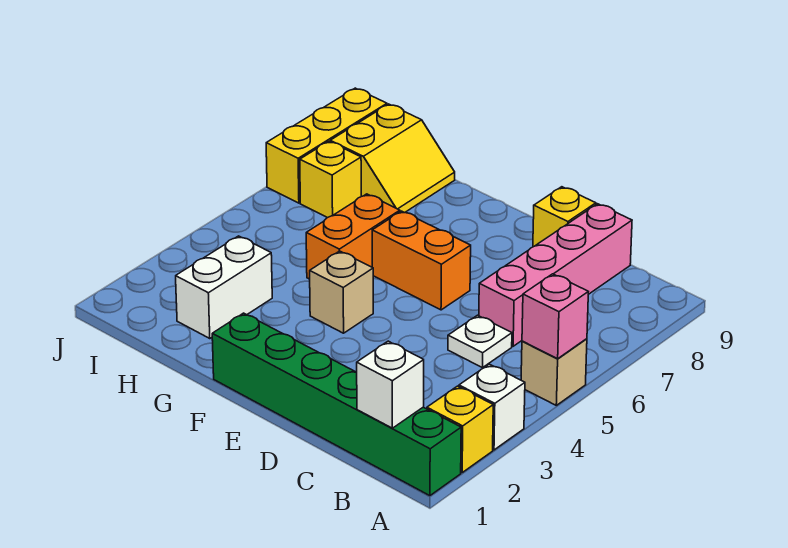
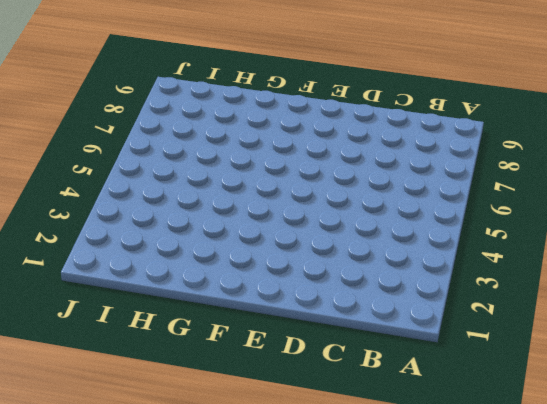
none -> green brick A1:F1 level 1
none -> yellow brick A2 level 1
none -> white brick A3 level 1

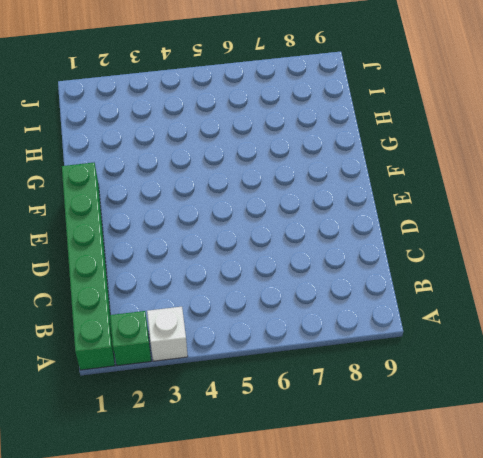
green brick A2 level 1 -> yellow brick A2 level 1
none -> tan brick A5 level 1
none -> white plate C5 level 1
none -> pink brick C6:C9 level 1

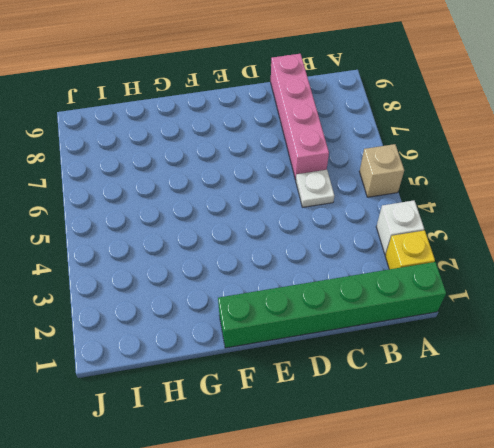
none -> yellow brick D9 level 1
none -> orange brick E6:F6 level 1
none -> tan brick F4 level 1

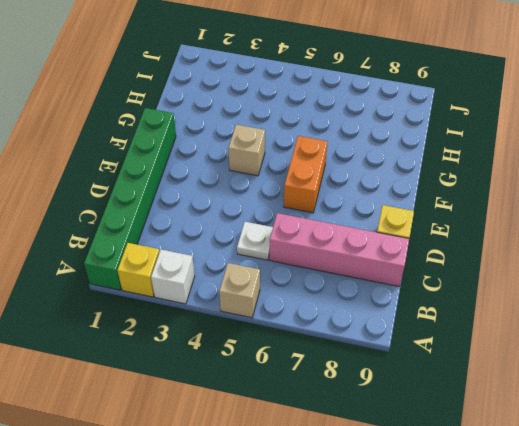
none -> orange brick G5:G6 level 1
none -> white brick H2:H3 level 1
none -> yellow slope H8:I9 level 1 top I

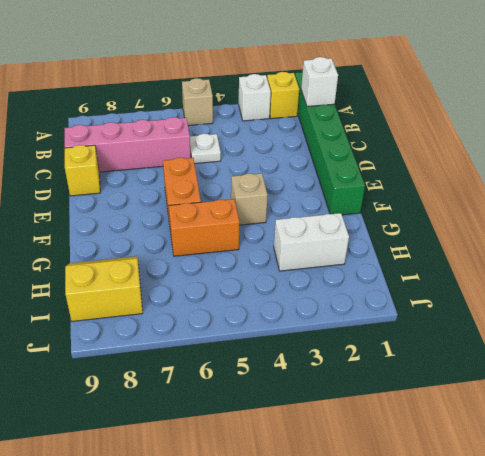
none -> yellow brick I7 level 1
none -> yellow brick J7:J9 level 1
none -> pink brick A5 level 2

